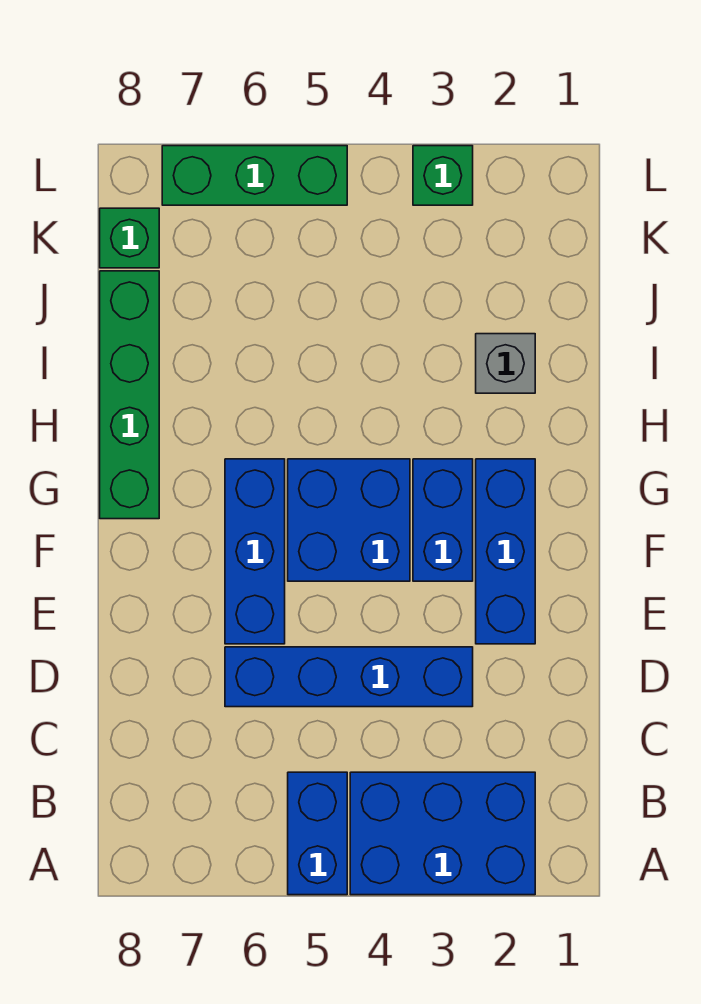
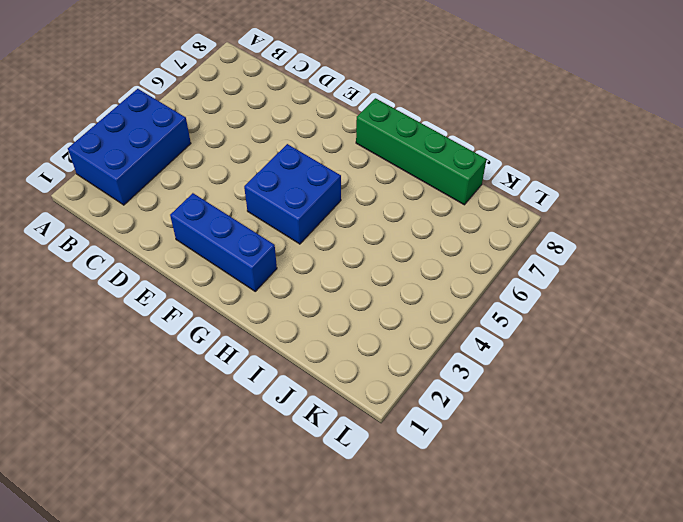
none -> blue brick A5:B5 level 1
none -> blue brick D3:D6 level 1
none -> blue brick E6:G6 level 1

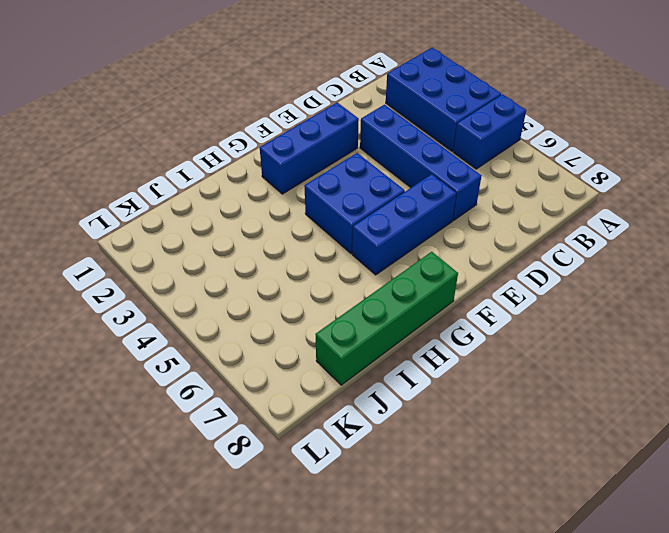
none -> blue brick F3:G3 level 1
none -> grey brick I2 level 1
none -> green brick K8 level 1

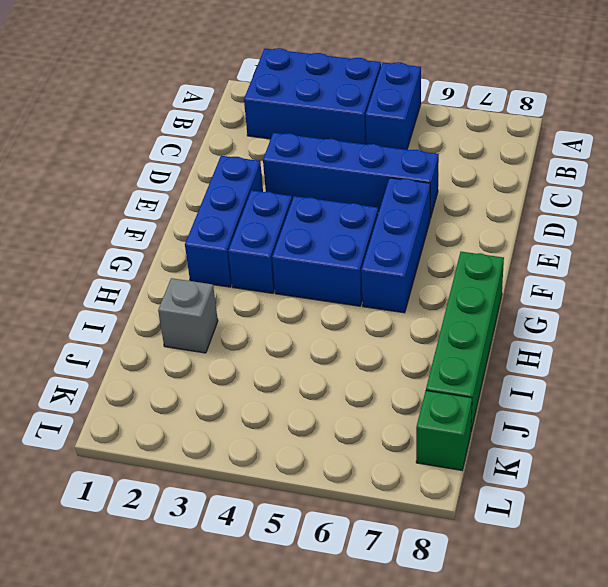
none -> green brick L3 level 1
none -> green brick L5:L7 level 1

